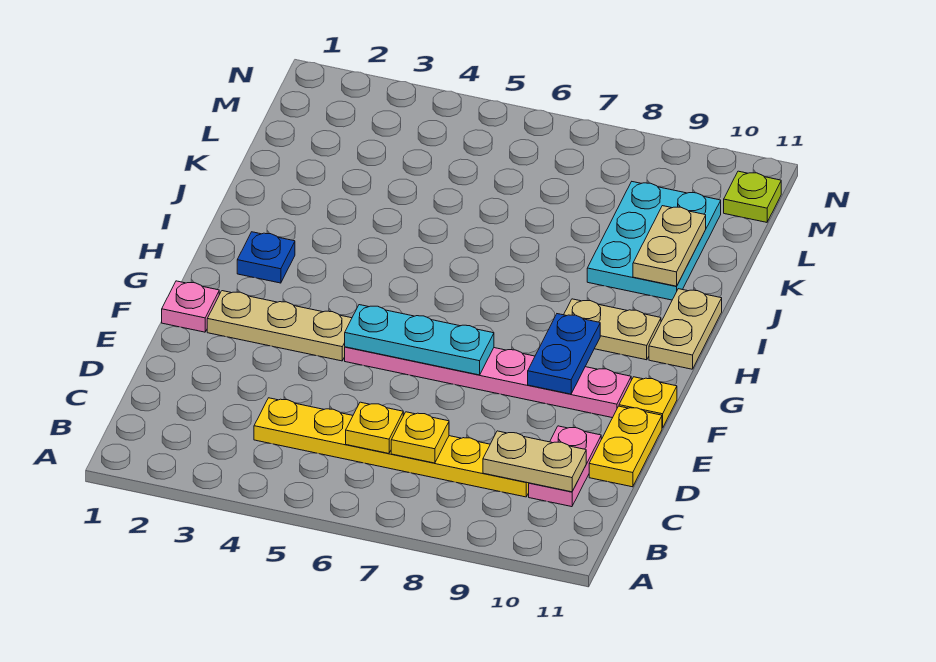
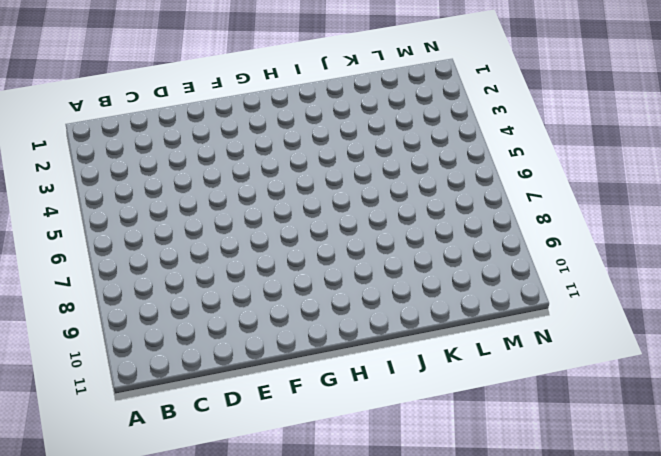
none -> yellow plate C4:C9 level 1
none -> pink plate C10:D10 level 1
none -> yellow plate D11:E11 level 1

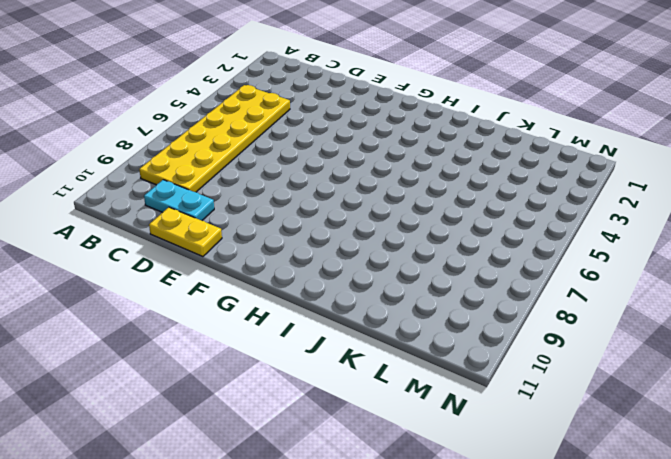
yellow plate B4:C9 level 1 -> yellow plate C4:C9 level 1
cyan plate C10:D10 level 1 -> pink plate C10:D10 level 1
none -> pink plate F1 level 1
none -> tan plate F2:F4 level 1
none -> pink plate F5:F10 level 1

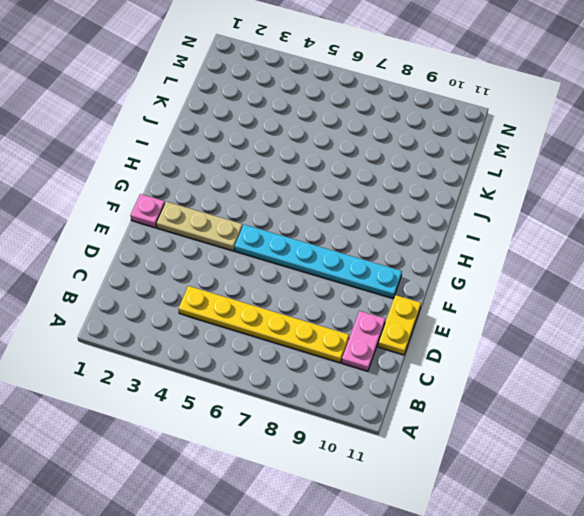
cyan plate F5:F10 level 1 -> pink plate F5:F10 level 1
none -> yellow plate F11 level 1
none -> blue plate H2 level 1
none -> tan plate H9:H10 level 1

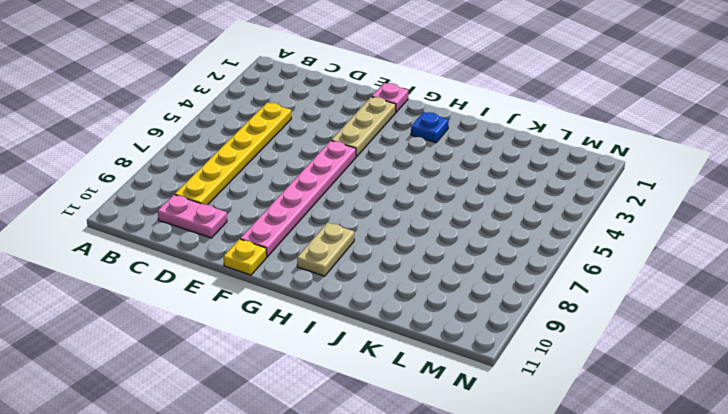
none -> yellow plate D11:E11 level 1
none -> tan plate H11:I11 level 1
none -> cyan plate J9:L10 level 1

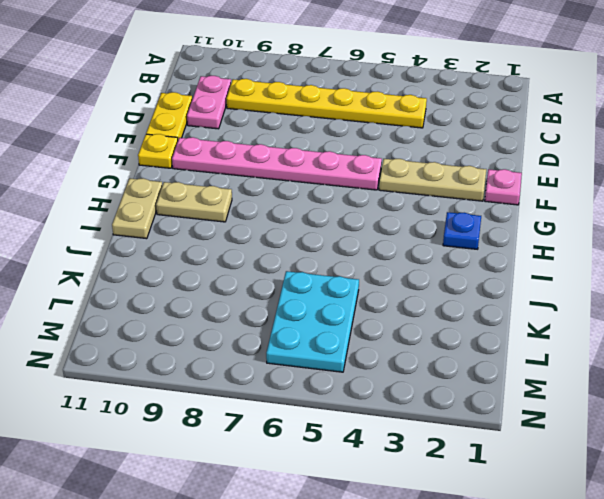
cyan plate K5:M6 level 1 -> cyan plate J9:L10 level 1
none -> lime plate M11 level 1
none -> yellow plate C6 level 2
none -> yellow plate C7 level 2

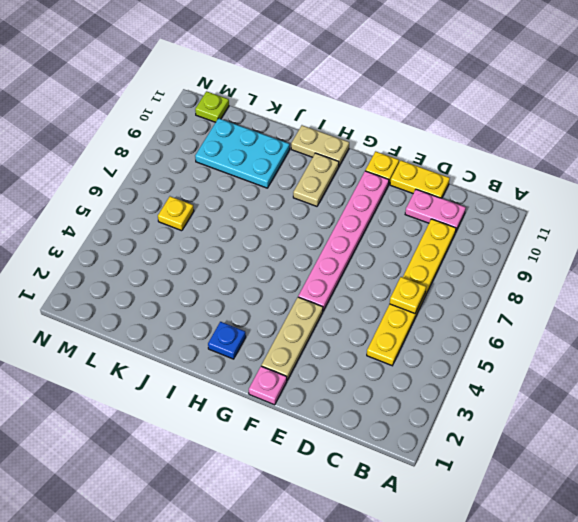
yellow plate L6 level 1 -> yellow plate C7 level 2
none -> tan plate C9:C10 level 2
none -> cyan plate F5:F7 level 2
none -> blue plate F9:G9 level 2

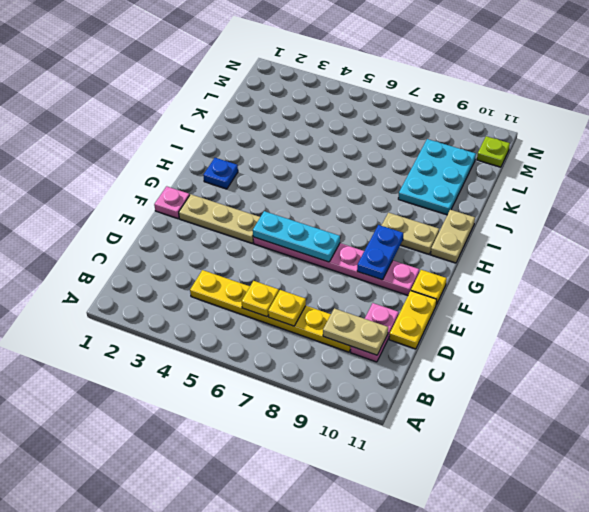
none -> tan plate J10:K10 level 2

